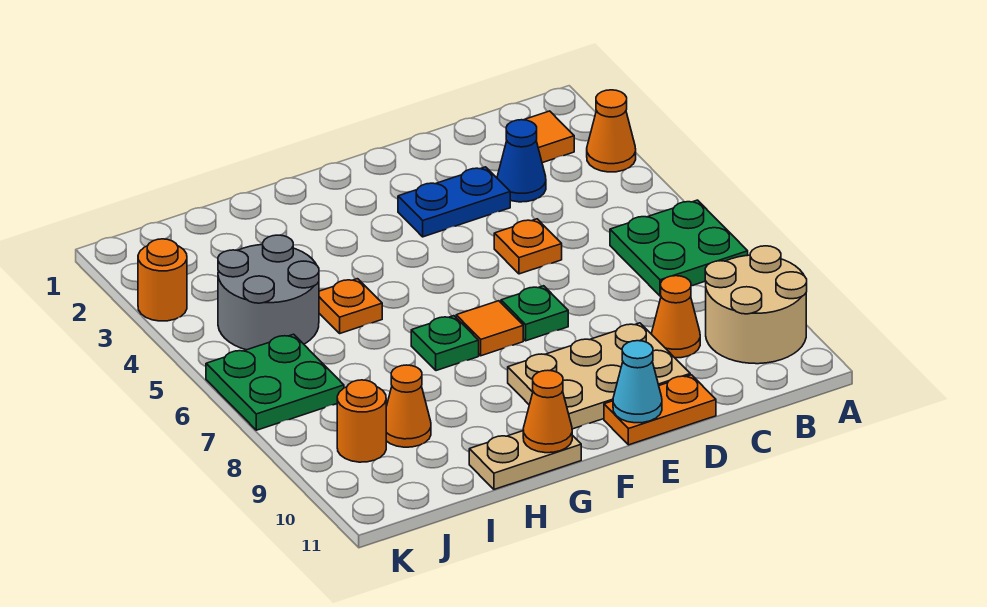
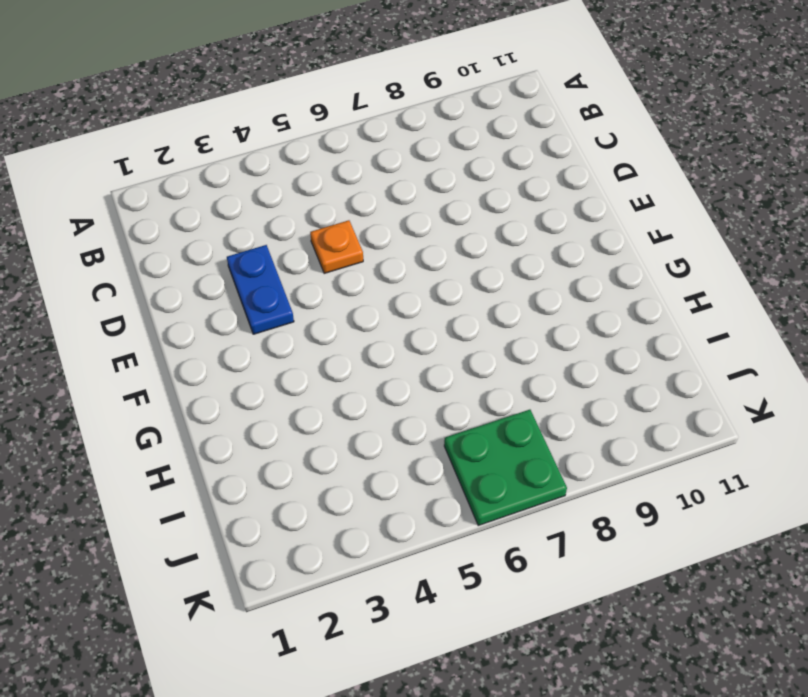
none -> orange cone A3 level 1
none -> green plate A6:B7 level 1
none -> tan round brick A9:B10 level 1

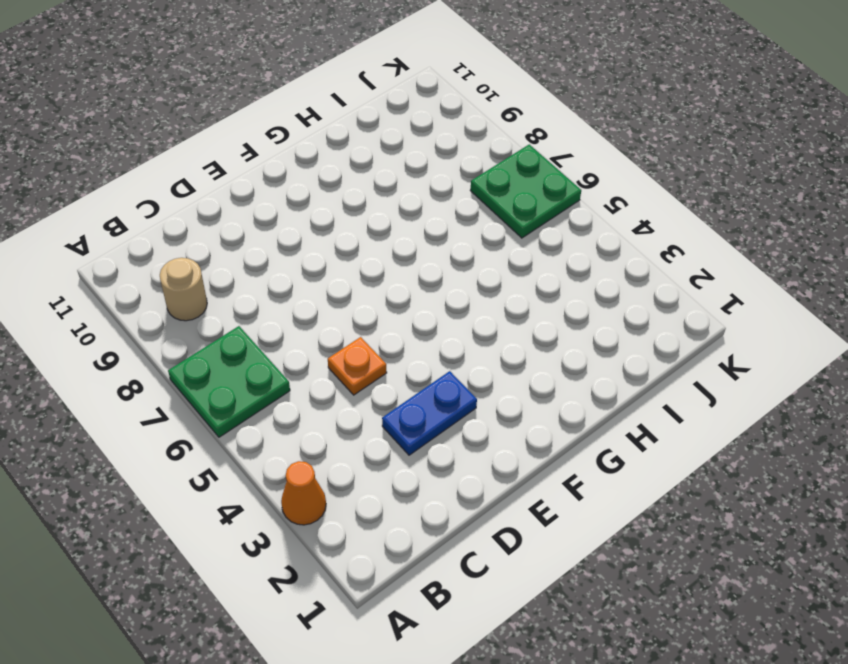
tan round brick B9 level 1 -> tan round brick A9:B10 level 1
none -> orange tile B2 level 1
none -> blue cone C3 level 1
none -> orange cone C9 level 1

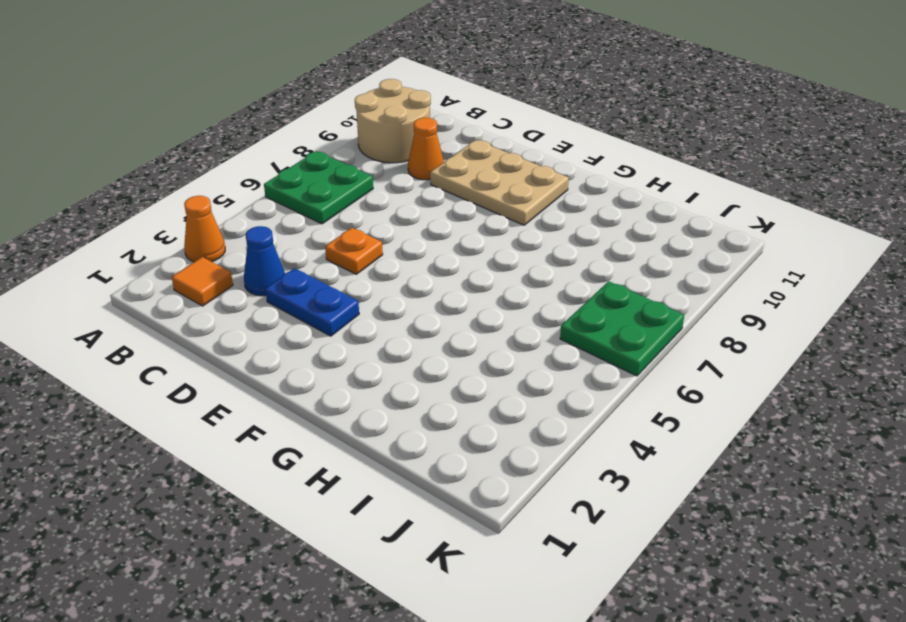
none -> orange plate D11:E11 level 1
none -> green plate E7 level 1
none -> orange tile F7 level 1

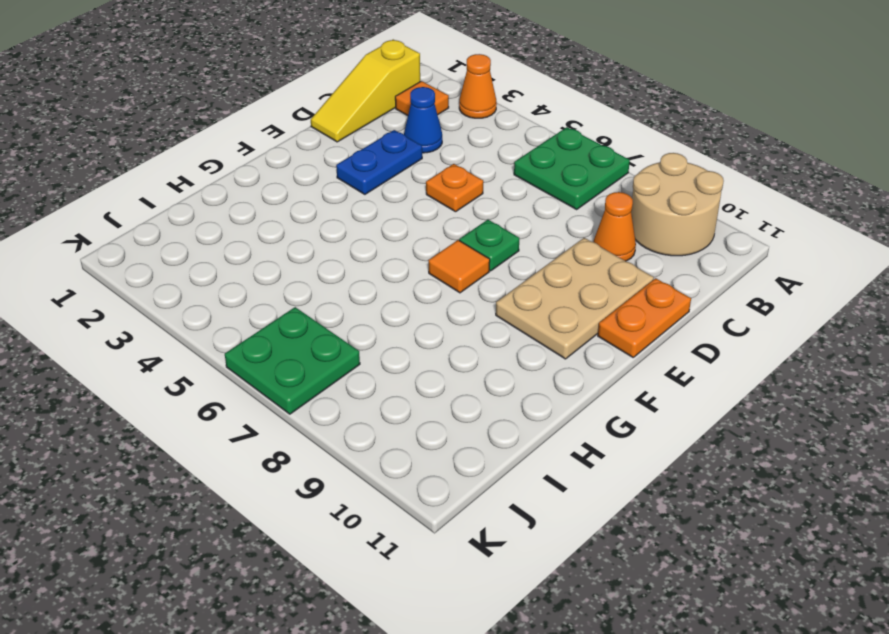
yellow slope B1:D1 level 1 top B -> none
none -> green plate G7 level 1
none -> tan plate G11:H11 level 1
none -> orange plate H5 level 1

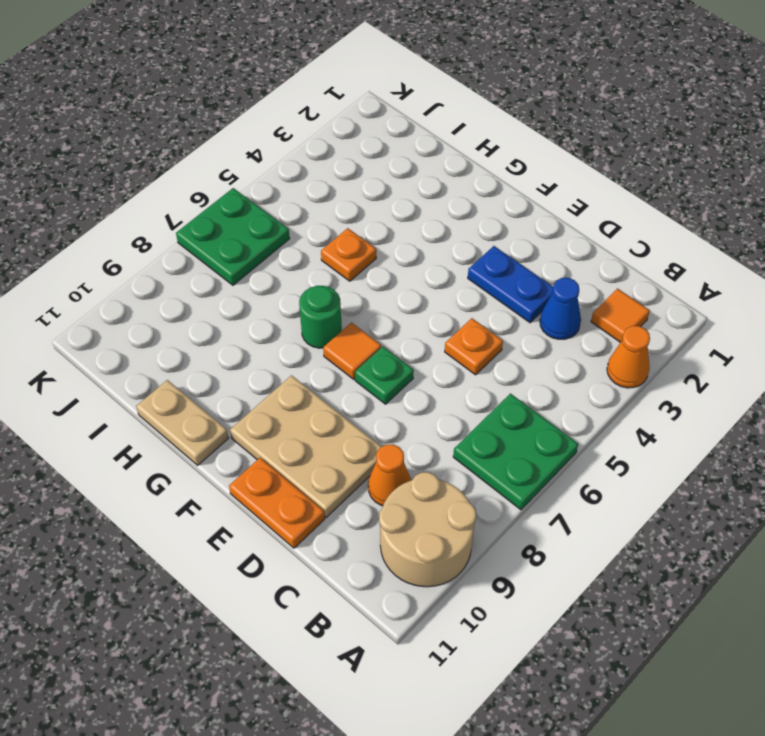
green round brick G7 level 1 -> green plate G7 level 1
none -> grey round brick I4:J5 level 1
none -> orange cone I9 level 1
none -> orange round brick J9 level 1

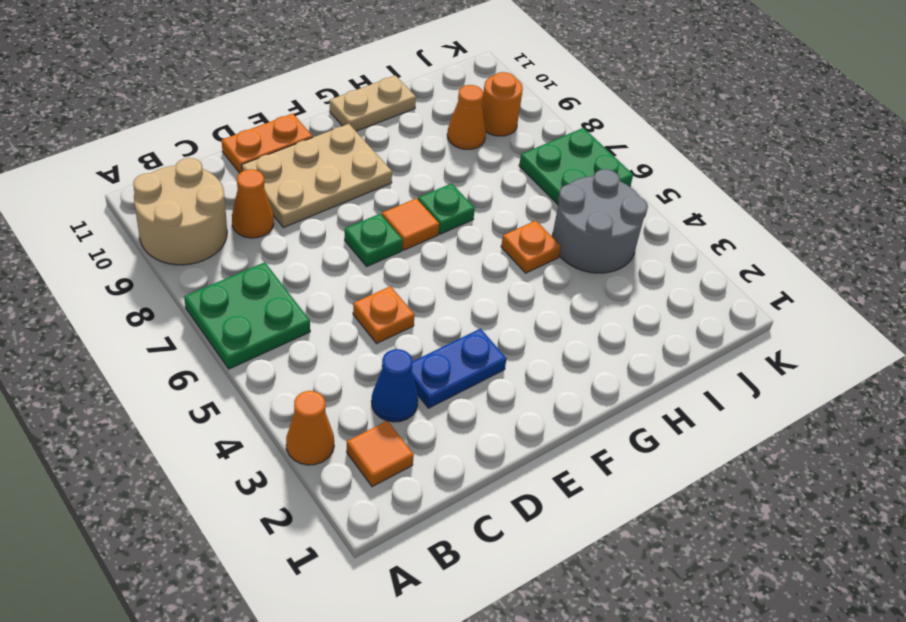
none -> orange round brick K3 level 1
none -> cyan cone E11 level 2
none -> orange cone G11 level 2

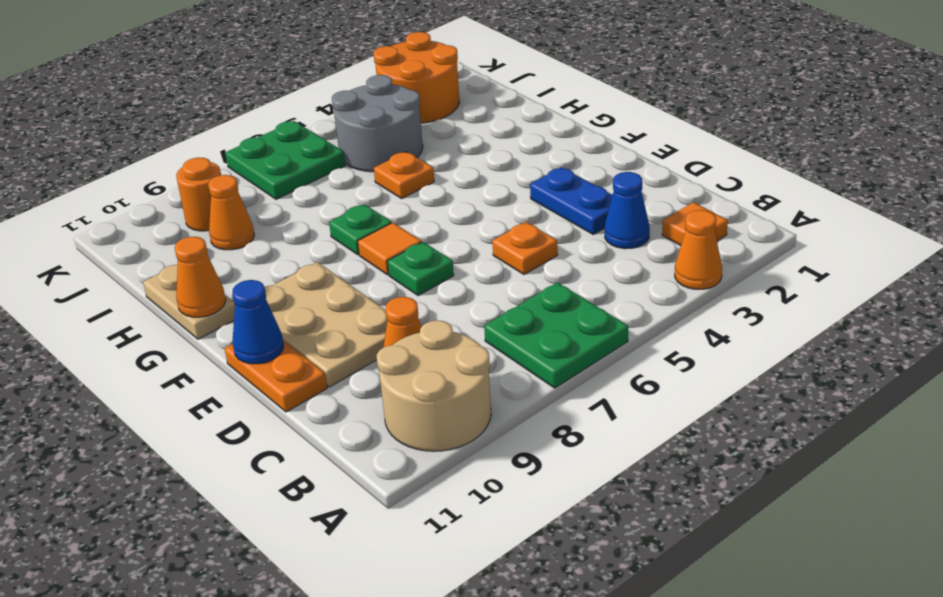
blue cone E11 level 2 -> cyan cone E11 level 2
orange round brick J2:K3 level 1 -> orange round brick K3 level 1

